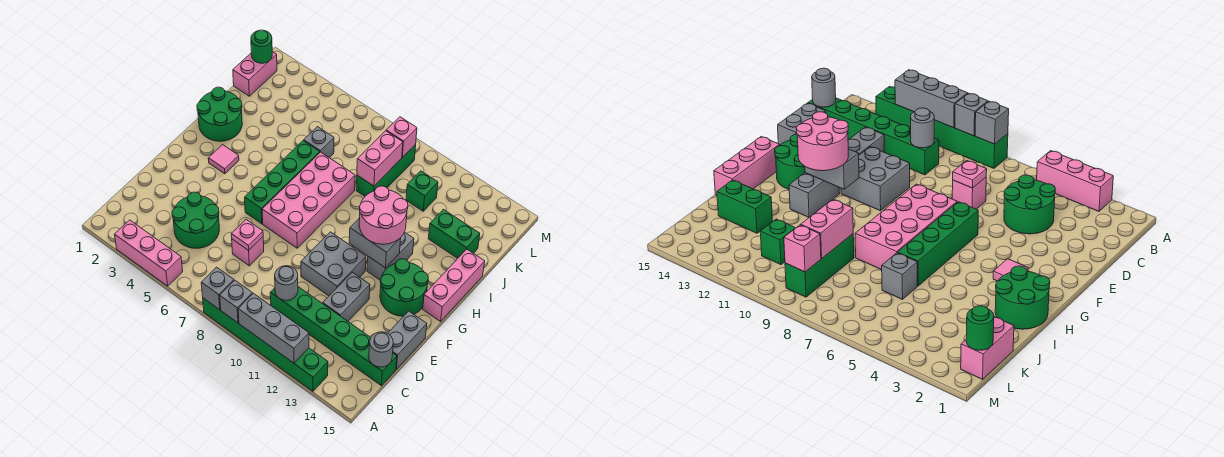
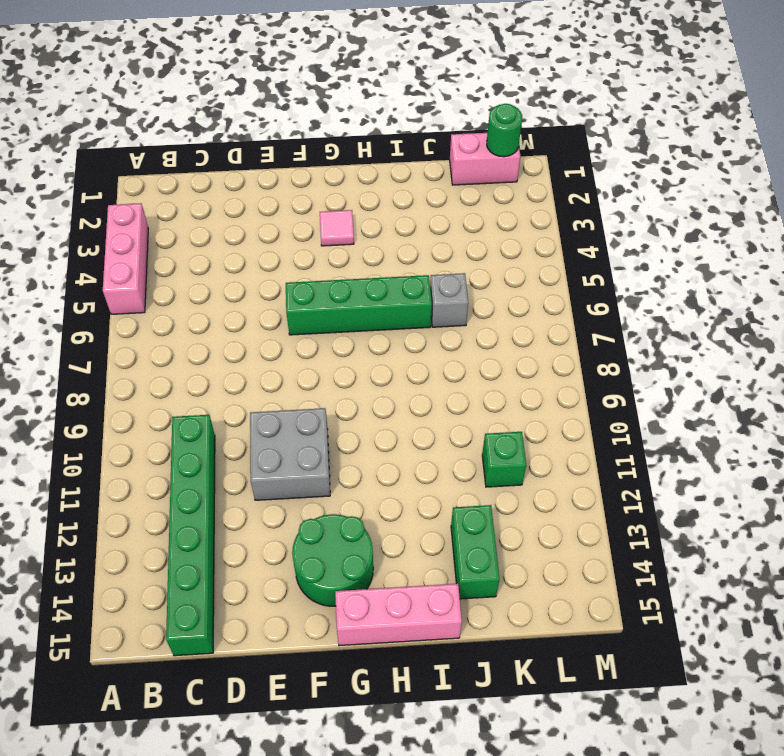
none -> green brick A8:A13 level 1
none -> green round brick C4:D5 level 1
none -> pink brick D7 level 1
none -> grey brick D12:E12 level 1

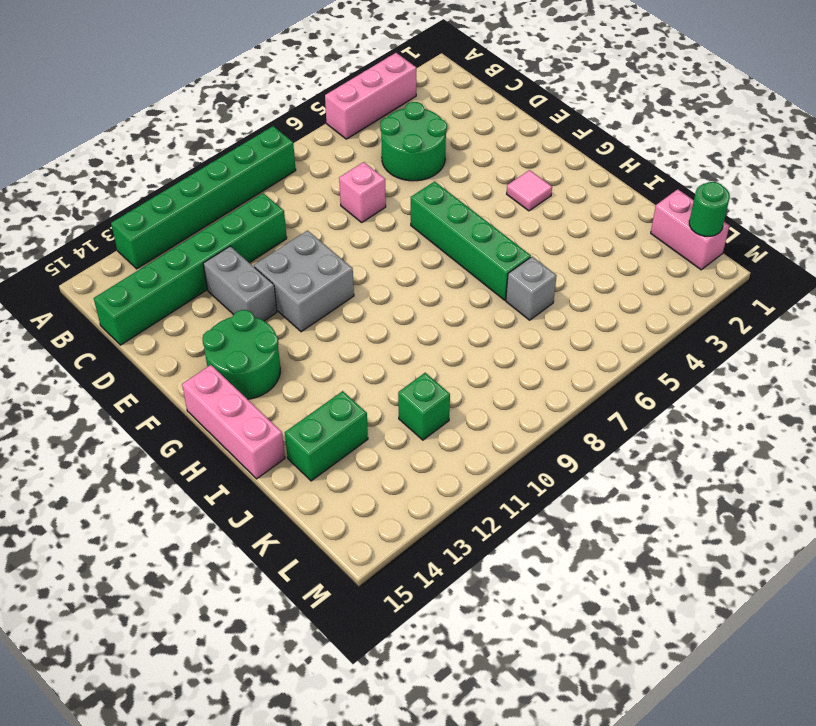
none -> grey brick D15:E15 level 1
none -> pink brick F7:I8 level 1
none -> grey brick G12:H12 level 1
none -> green round brick H1:I2 level 1

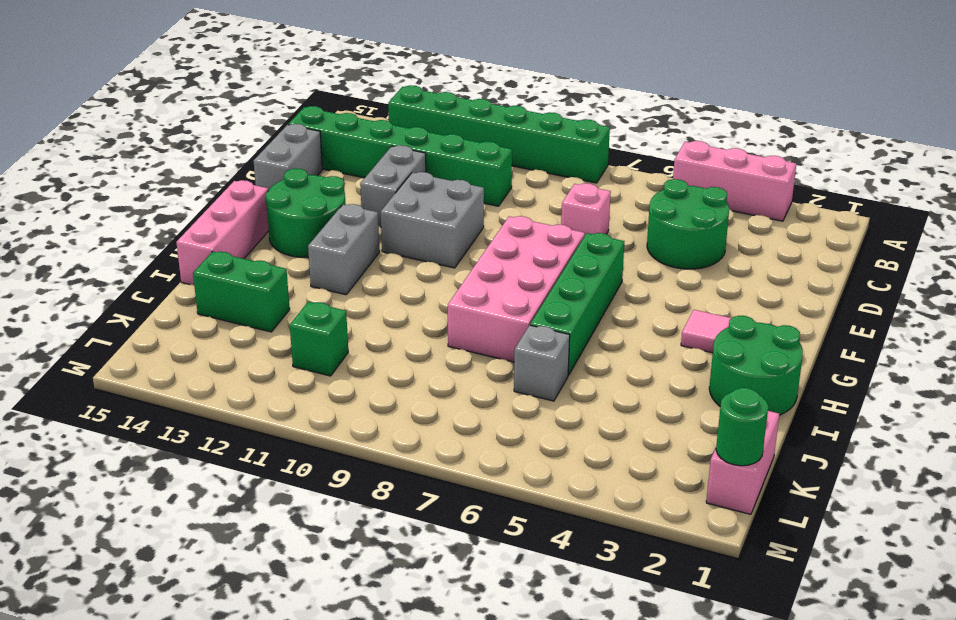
none -> green brick J9:L9 level 1
none -> grey brick A8 level 2
none -> grey brick A9 level 2
none -> grey brick A10:A12 level 2

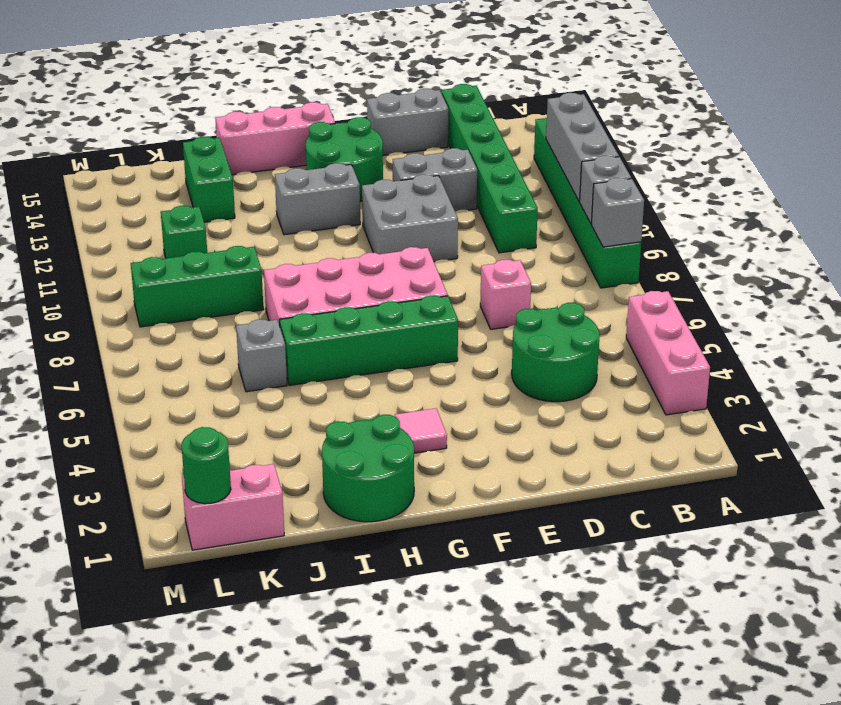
none -> grey round brick C10 level 2
none -> grey round brick C15 level 2
none -> pink plate D7 level 2
none -> grey brick G11:G12 level 2

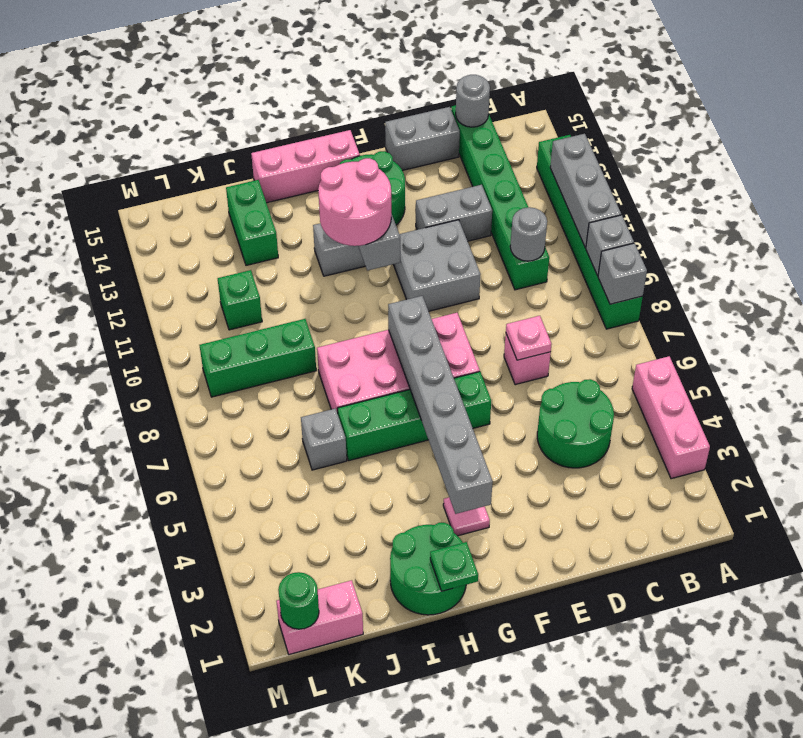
grey brick G3:G8 level 2 -> none
green plate H1 level 2 -> none
none -> pink brick J9:K9 level 2
none -> pink brick L9 level 2

